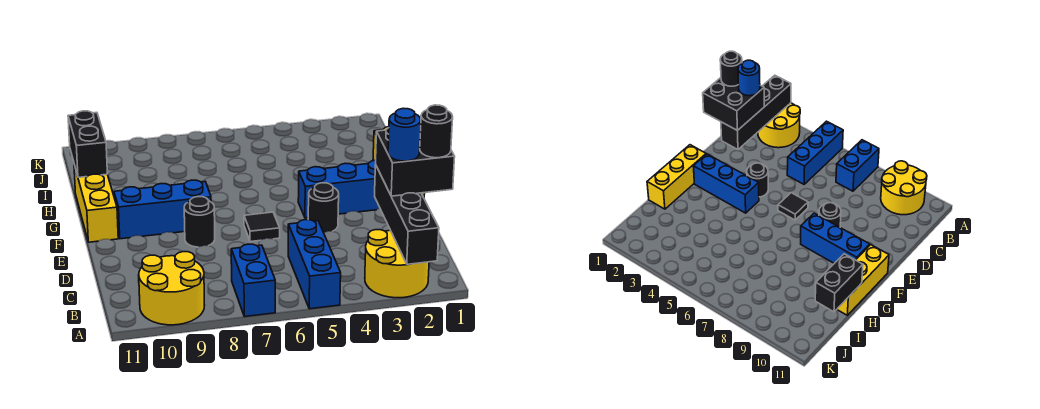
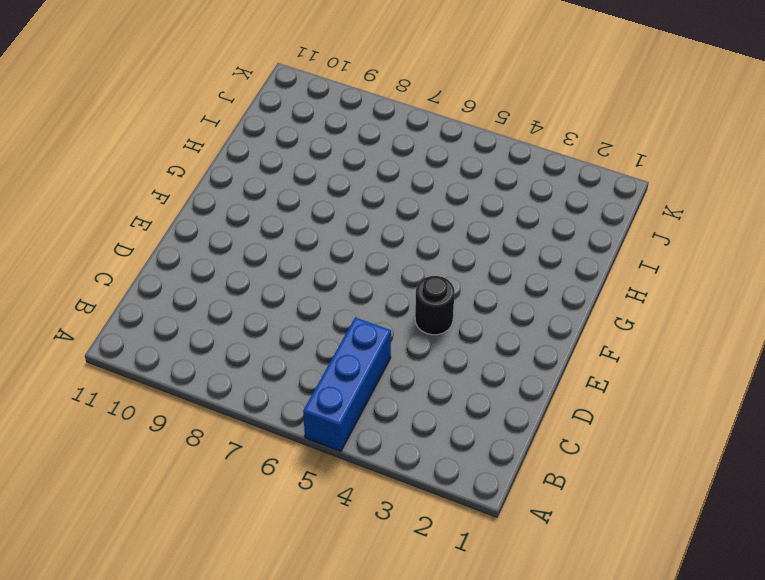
none -> yellow round brick A2:B3 level 1
none -> blue brick A7:B7 level 1
none -> yellow round brick A9:B10 level 1

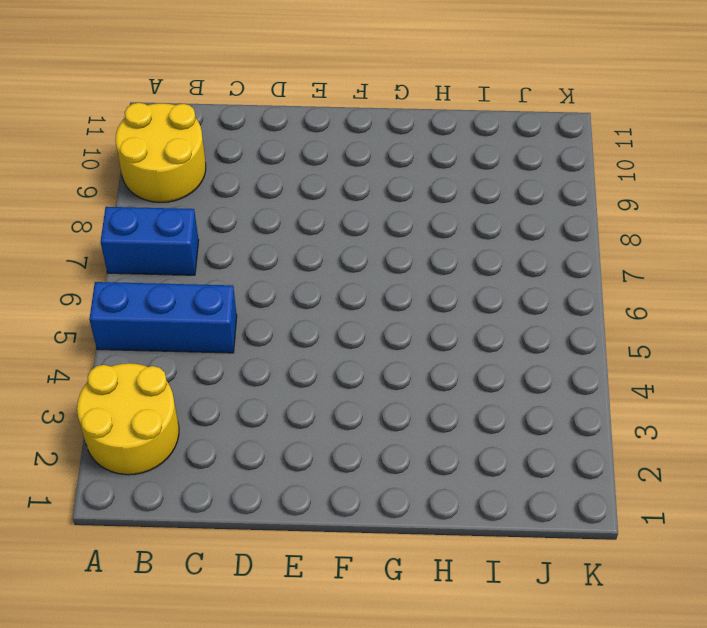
none -> black round brick E4 level 1
none -> black tile E6 level 1
none -> black round brick E8 level 1

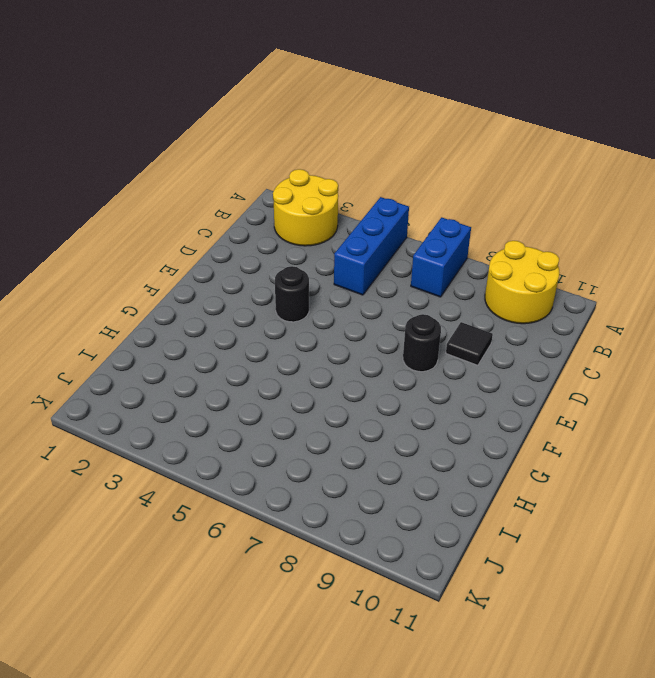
black tile D9 level 1 -> black tile E6 level 1
none -> yellow brick F1:H1 level 1
none -> blue brick F2:F4 level 1
none -> blue brick F8:F10 level 1

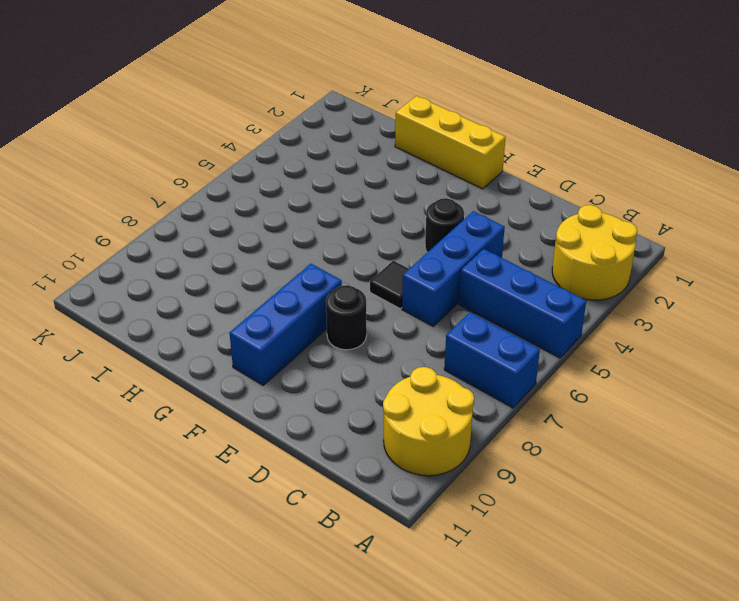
blue brick D4:D6 level 1 -> blue brick F2:F4 level 1
none -> yellow brick F11:H11 level 1
none -> black brick A2:D2 level 2
none -> black brick H11:I11 level 2

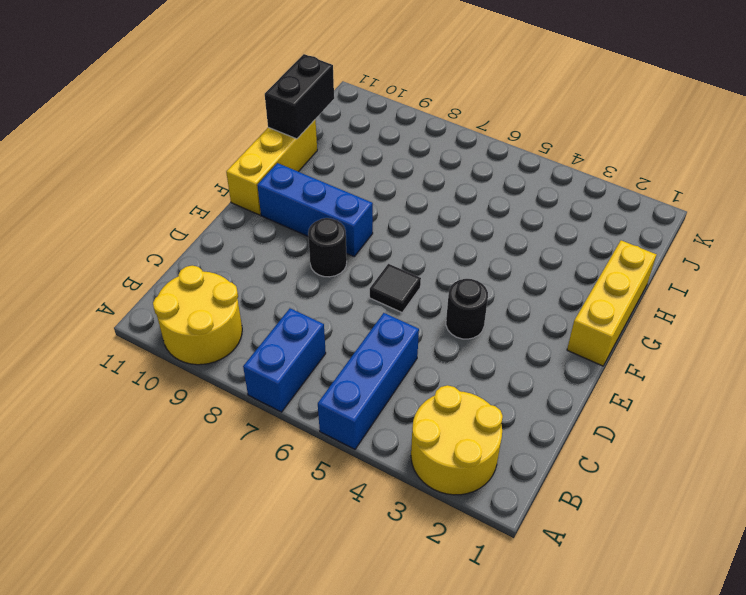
none -> blue brick F2:F4 level 1
none -> black brick A2:D2 level 2
none -> black brick C1:D2 level 3

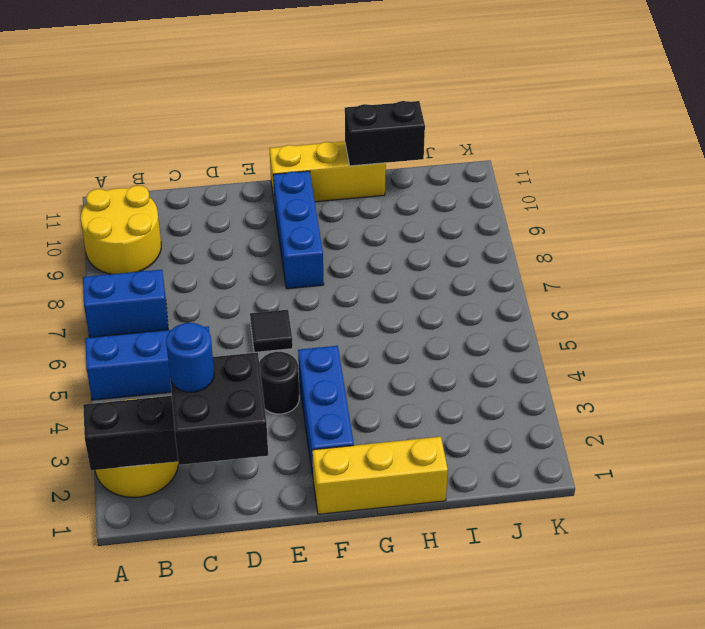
none -> black round brick E8 level 1
none -> black round brick C1 level 4

